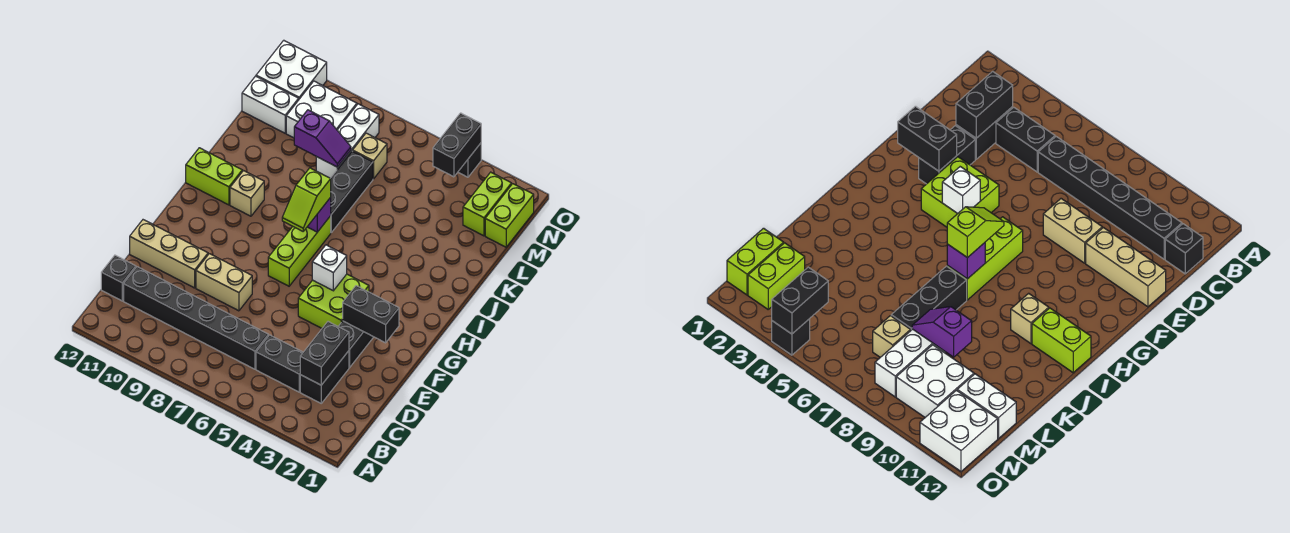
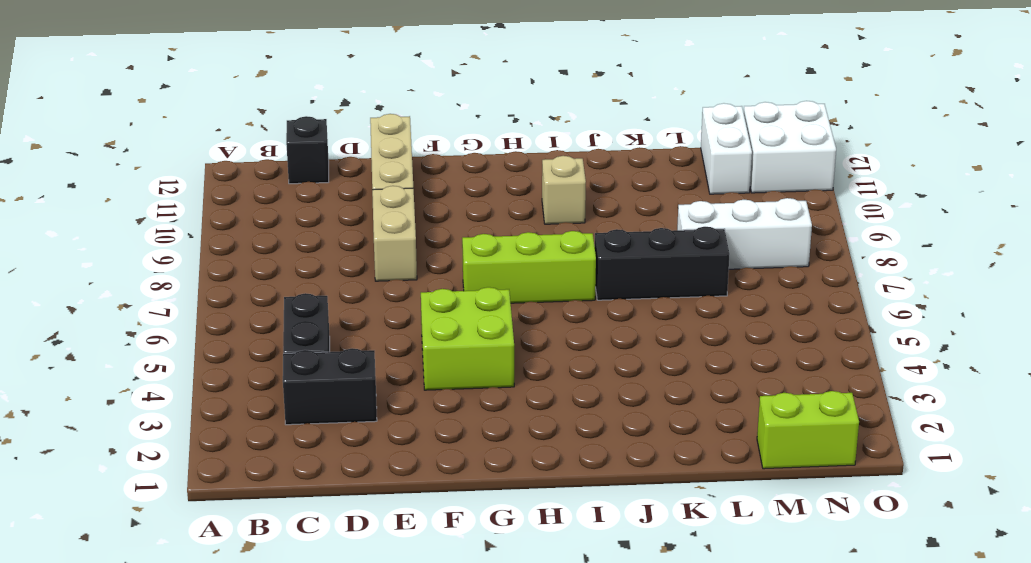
none -> black brick C6:C11 level 1
none -> black brick E3:F3 level 1
none -> lime brick I11:I12 level 1

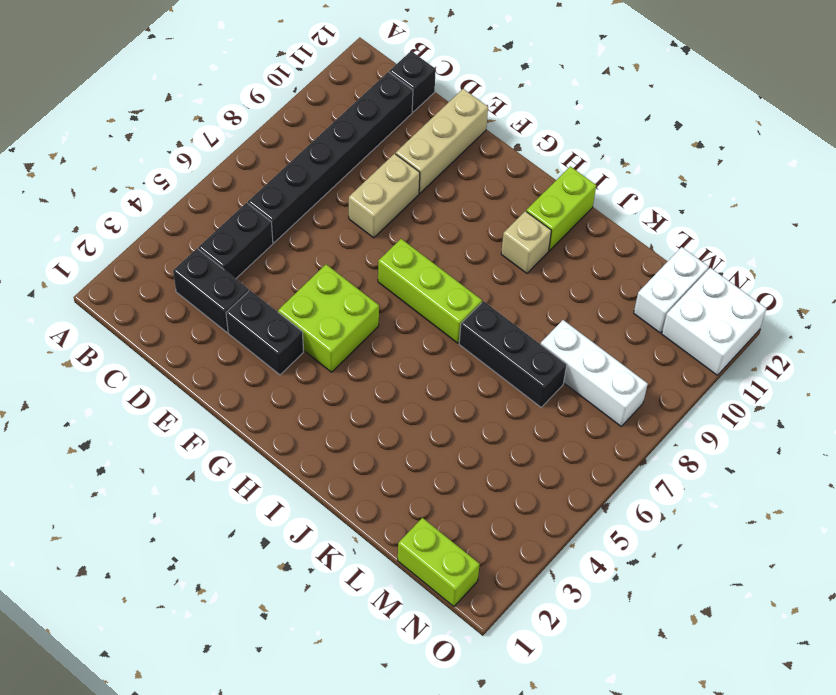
none -> lime brick M2:N2 level 1
none -> tan brick M7 level 1
none -> white brick M9:N10 level 1

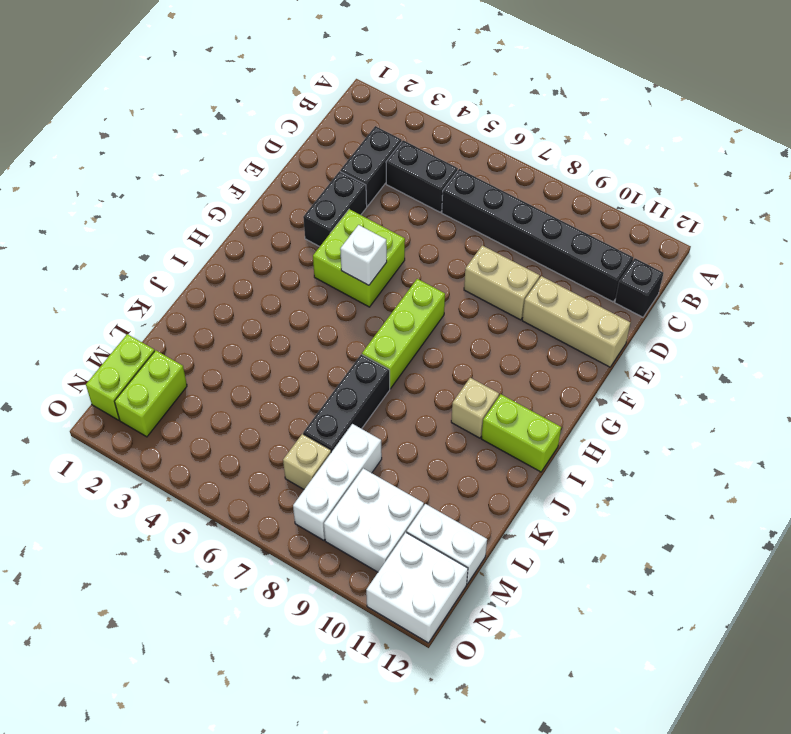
none -> black brick O4 level 1
none -> black brick C3:D3 level 2
none -> black brick F2:F3 level 2

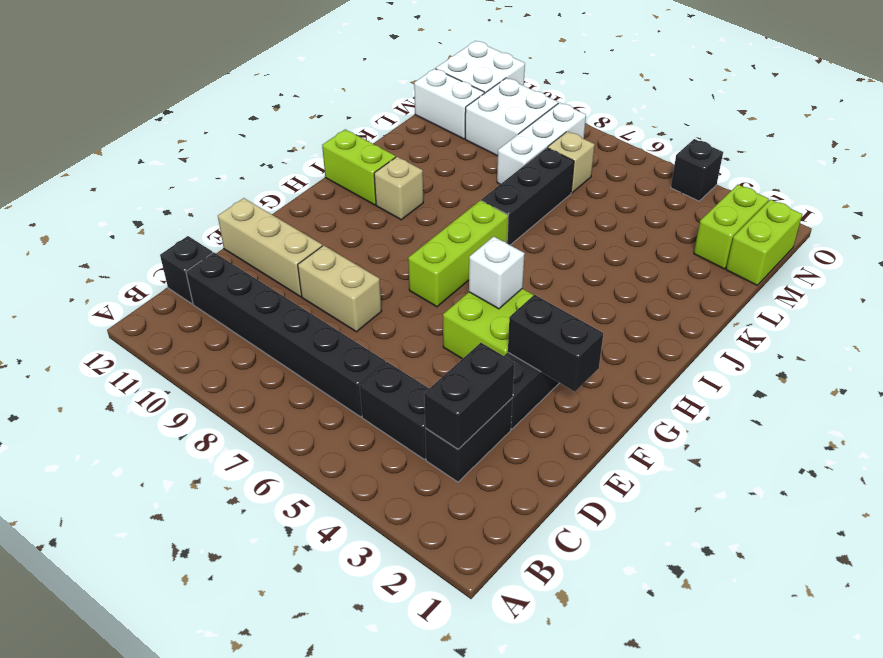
none -> purple brick I7 level 2
none -> purple slope L8:L9 level 2 top 9
none -> black brick N4:O4 level 2

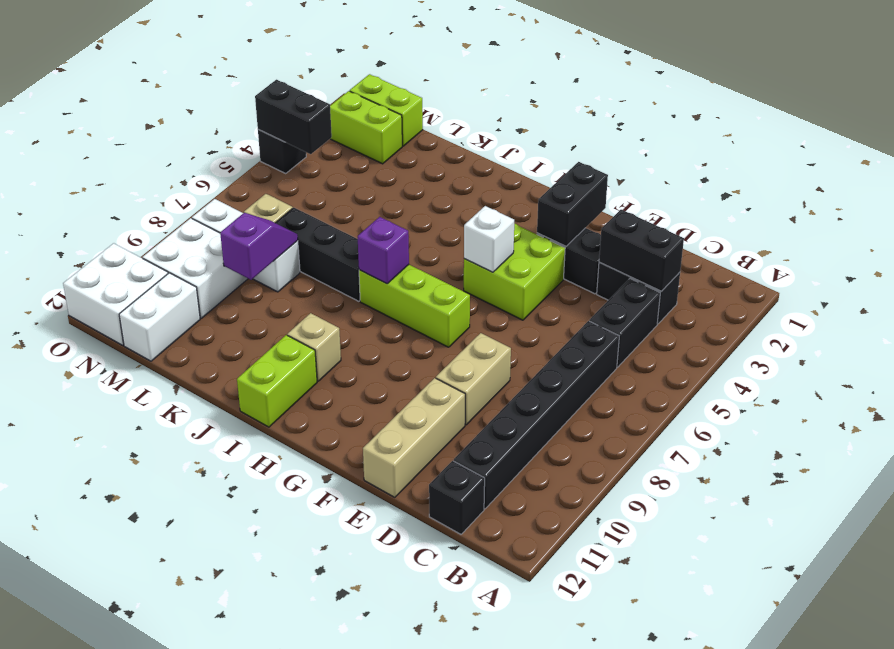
none -> lime slope H7:I7 level 3 top I

